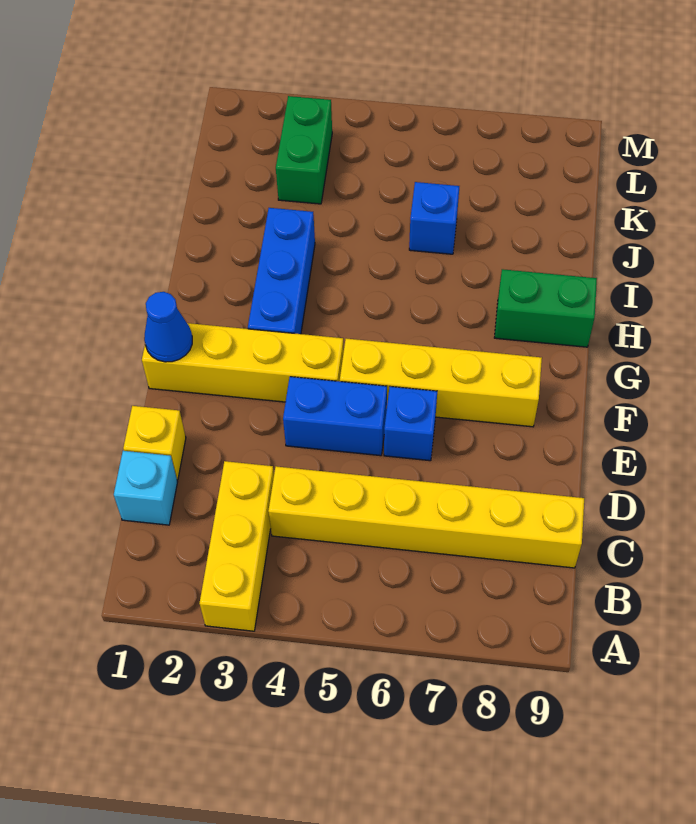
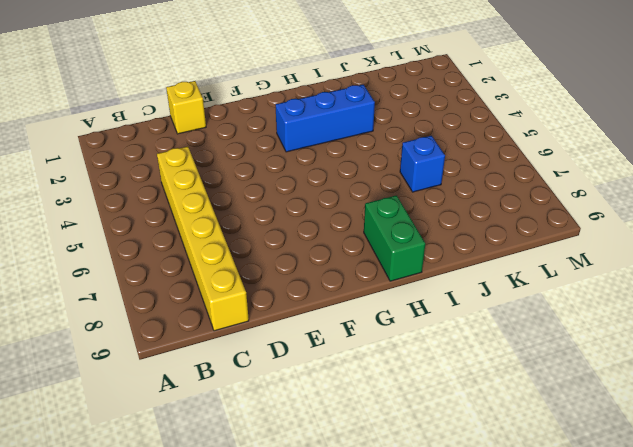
none -> yellow brick A3:C3 level 1
none -> cyan brick C1 level 1
none -> blue brick E4:E5 level 1

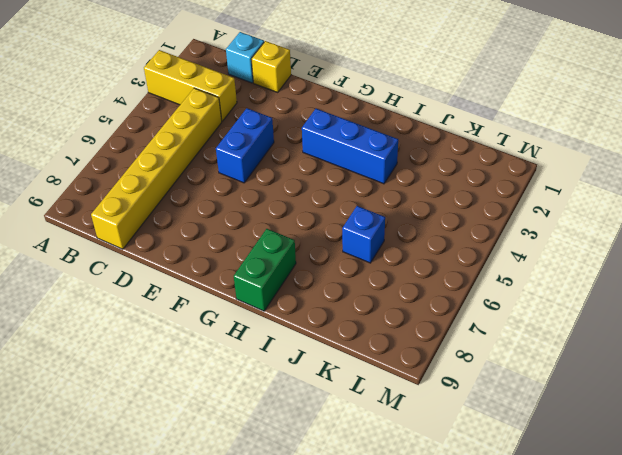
none -> blue brick E6 level 1
none -> yellow brick F1:F4 level 1
none -> yellow brick F5:F8 level 1

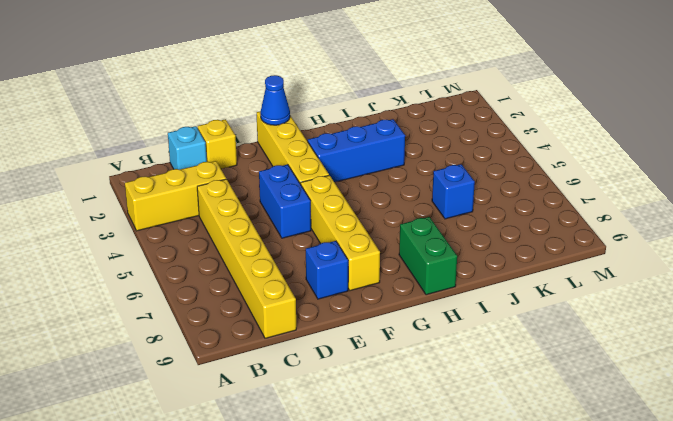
blue brick E8 level 1 -> blue brick E6 level 1
none -> green brick K3:L3 level 1

